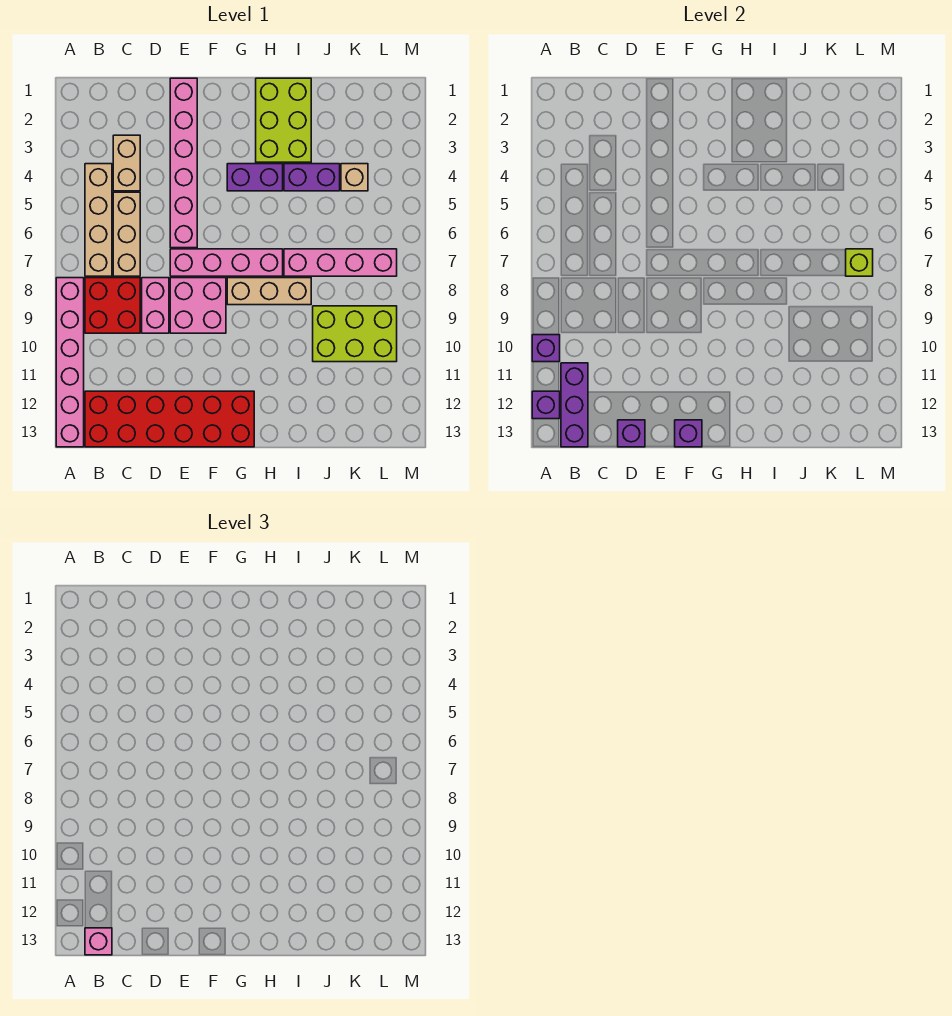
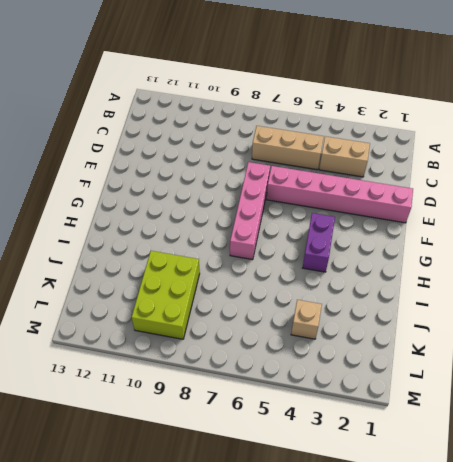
none -> pink brick A8:A13 level 1
none -> tan brick B4:B7 level 1
none -> red brick B8:C9 level 1

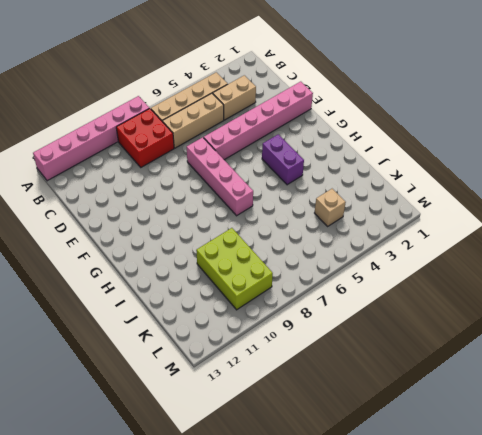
none -> red brick B12:G13 level 1
none -> pink brick D8:D9 level 1
none -> pink brick E8:F9 level 1

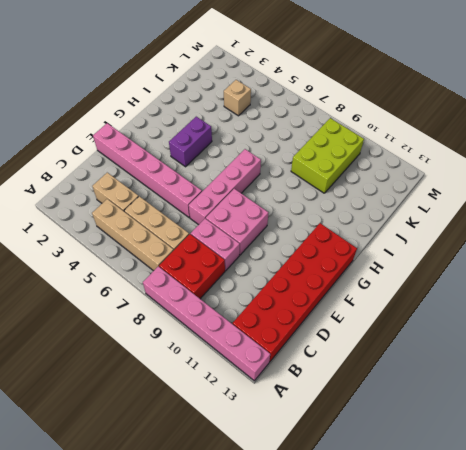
none -> tan brick G8:I8 level 1
none -> lime brick H1:I3 level 1
none -> purple brick I4:J4 level 1

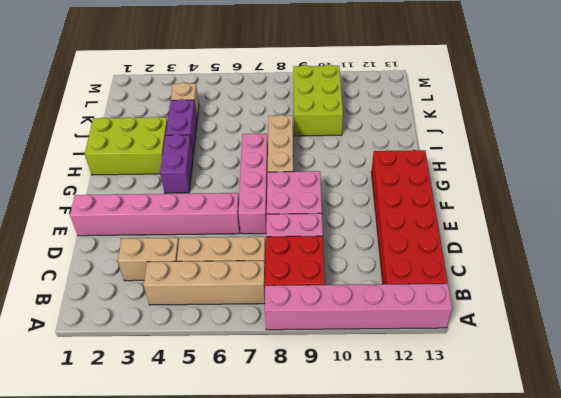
none -> pink brick I7:L7 level 1
none -> purple brick A10 level 2
none -> purple brick A12 level 2

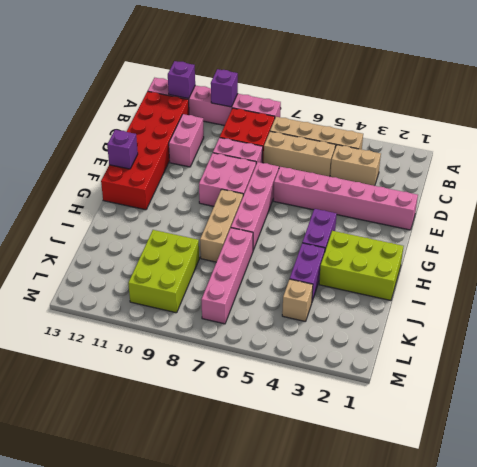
pink brick C11:D11 level 1 -> none
none -> purple brick B11:B13 level 2
none -> purple brick D13 level 2
none -> lime brick L7 level 2

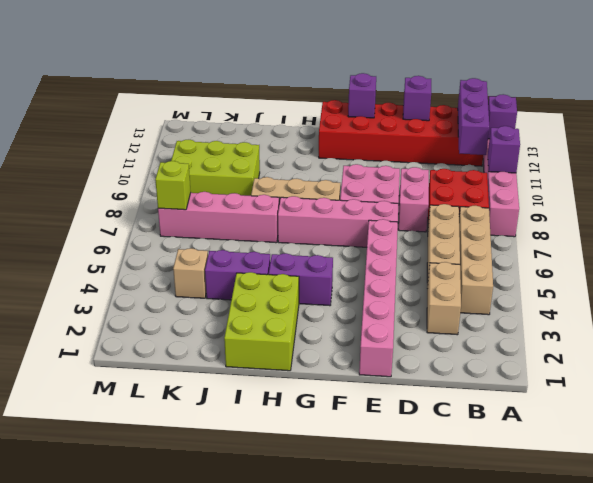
none -> pink brick B13 level 3

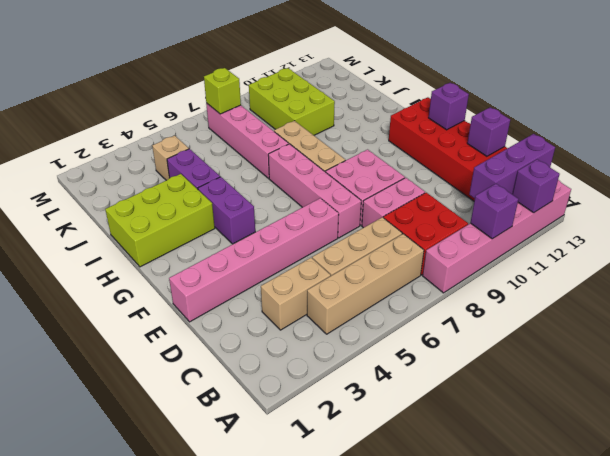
none -> pink brick B13 level 3

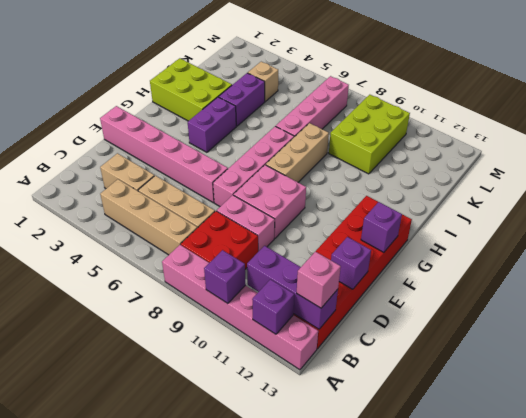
none -> lime brick L7 level 2

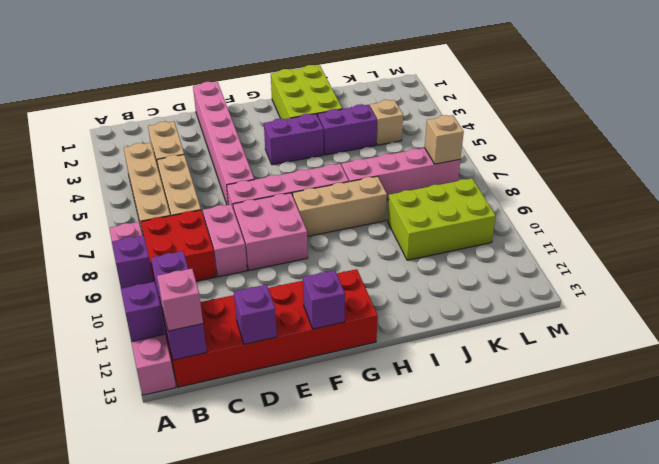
tan brick L7 level 2 -> lime brick L7 level 2

